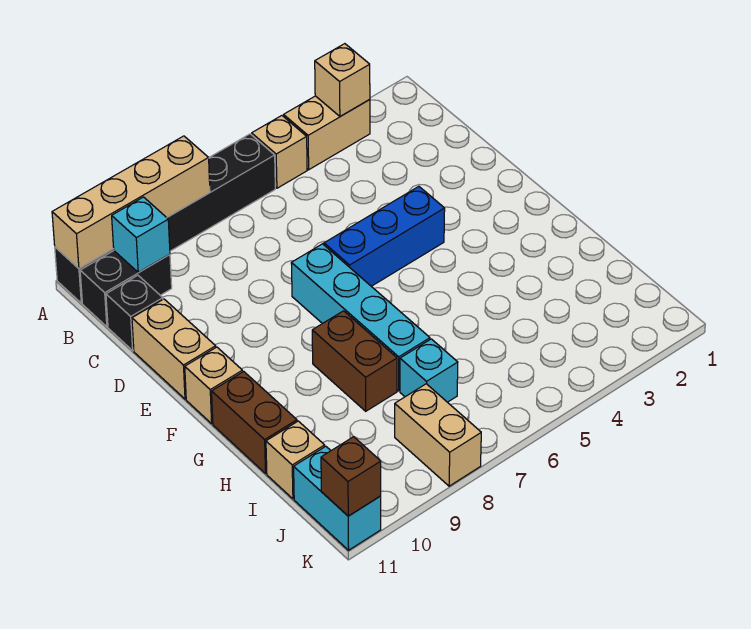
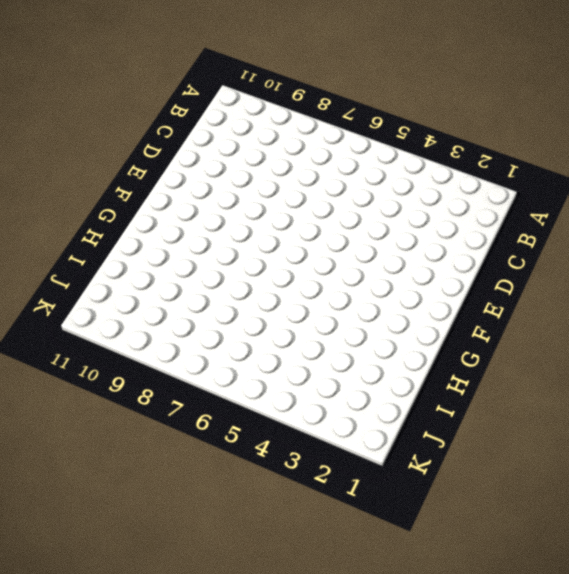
none -> tan brick A3:A4 level 1
none -> tan brick A5 level 1
none -> black brick A6:A11 level 1

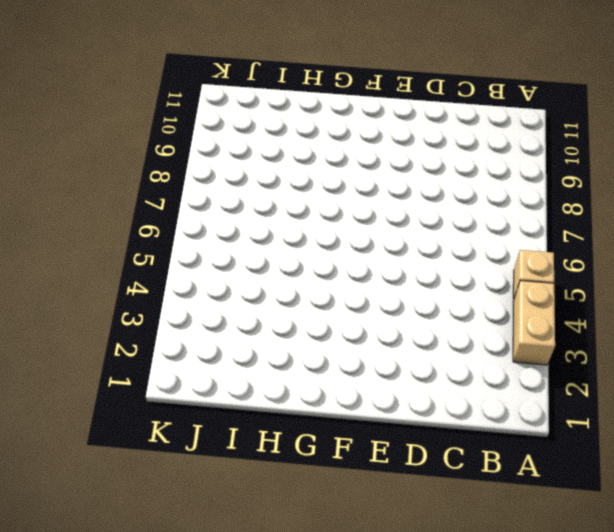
none -> black brick A6:A11 level 1
none -> black brick B10:B11 level 1
none -> black brick C11 level 1

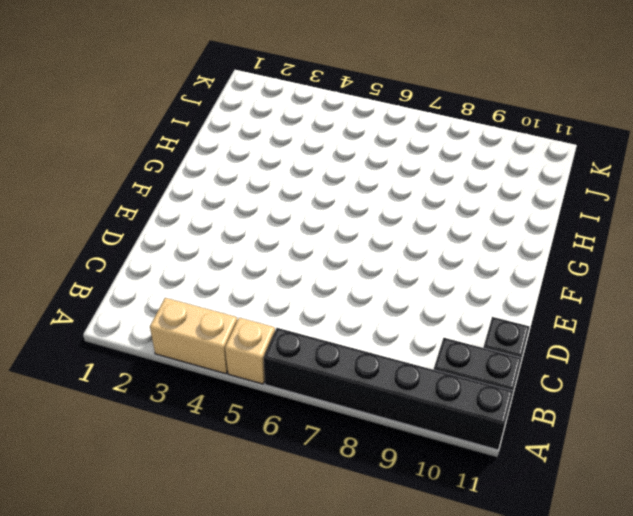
none -> tan brick D11:E11 level 1
none -> blue brick E4:E6 level 1
none -> cyan brick E7:H7 level 1

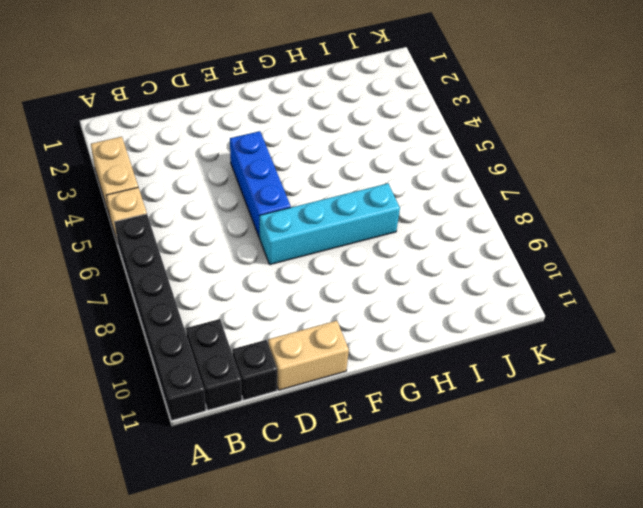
none -> tan brick F11 level 1
none -> brown brick G8:H8 level 1
none -> brown brick G11:H11 level 1

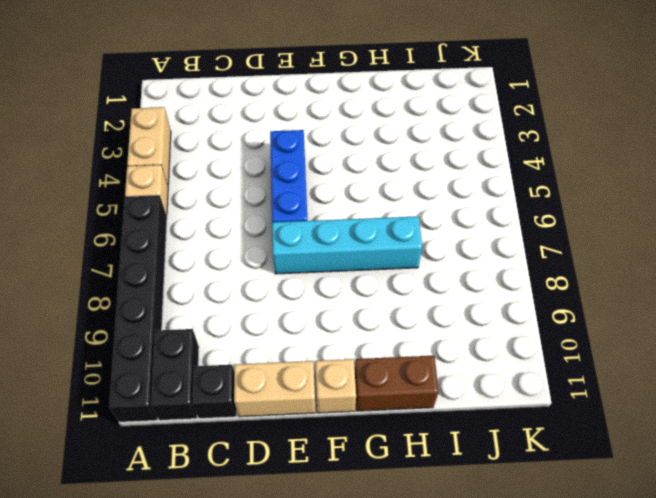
none -> brown brick G8:H8 level 1
none -> cyan brick I7 level 1
none -> tan brick I11 level 1

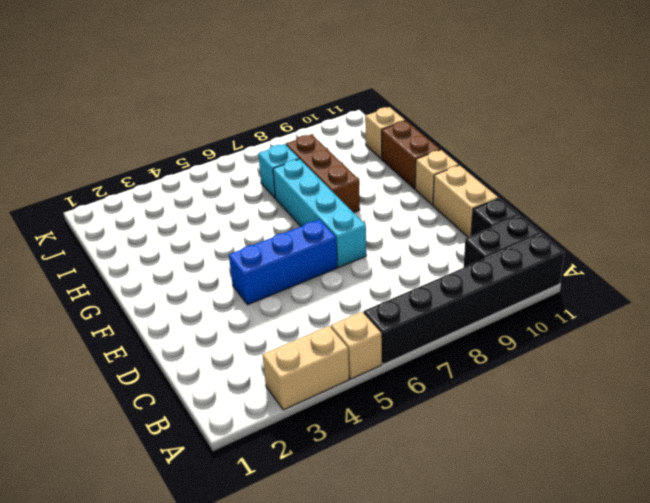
brown brick G8:I8 level 1 -> brown brick G8:H8 level 1
none -> tan brick J8:K8 level 1
none -> cyan brick J11:K11 level 1
none -> tan brick A3 level 2

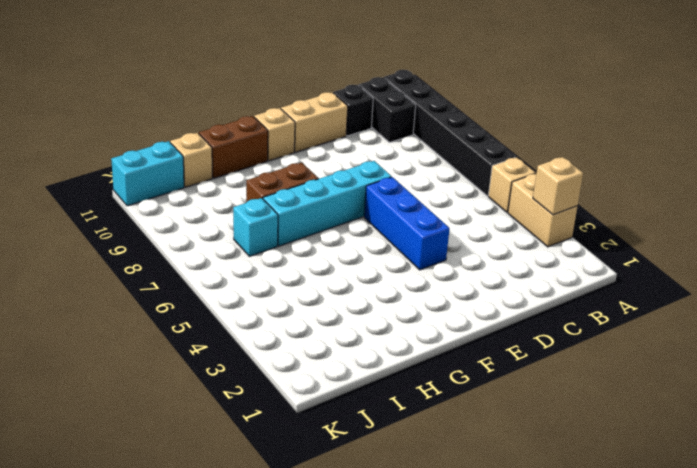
none -> tan brick J8:K8 level 1
none -> tan brick A8:A11 level 2
none -> cyan brick B10 level 2

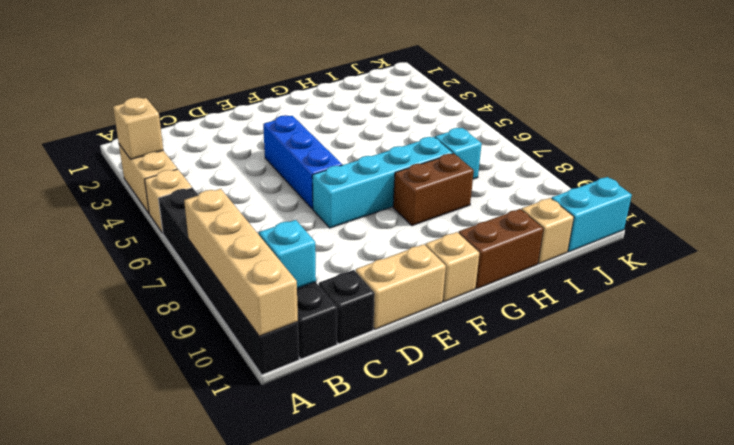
none -> tan brick J8:K8 level 1
none -> brown brick K11 level 2

